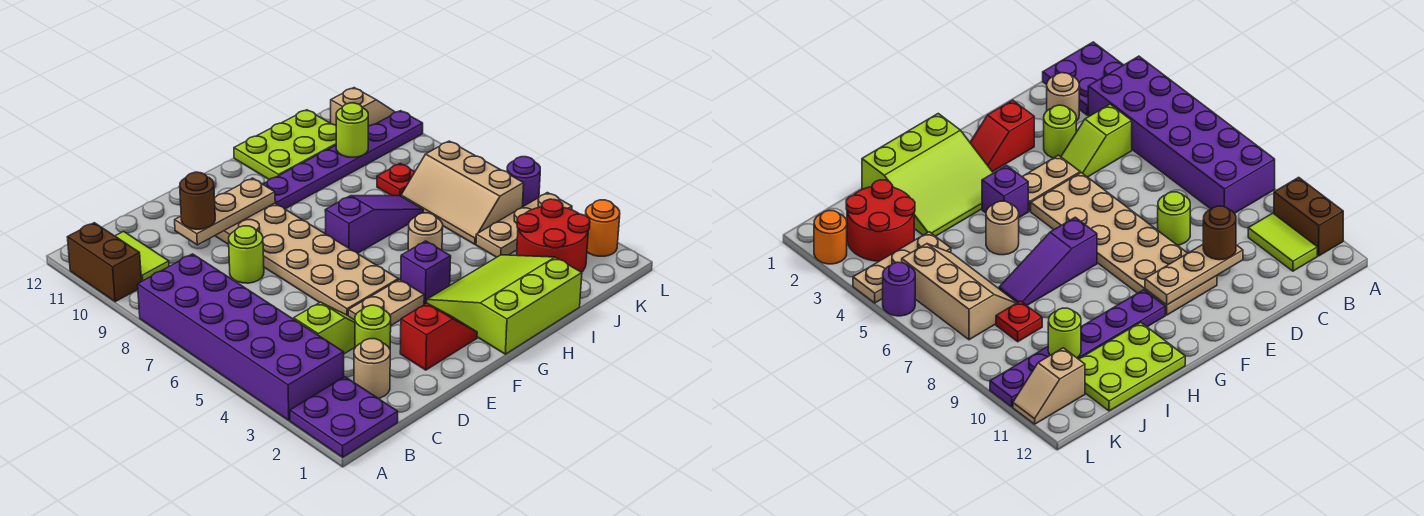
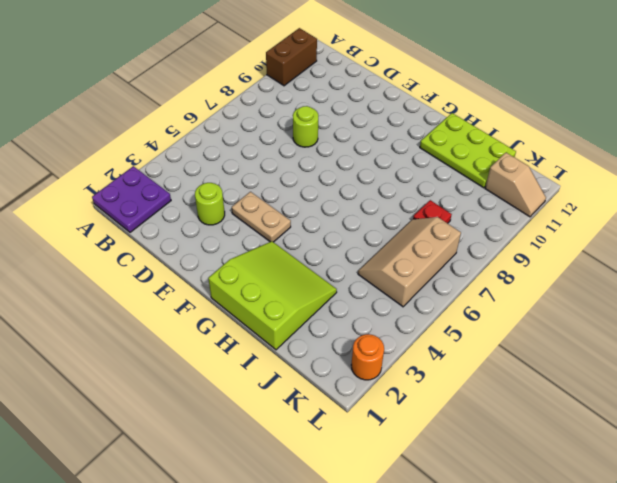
none -> purple brick A3:B8 level 1
none -> lime tile B10:B11 level 1
none -> tan round brick C2 level 1

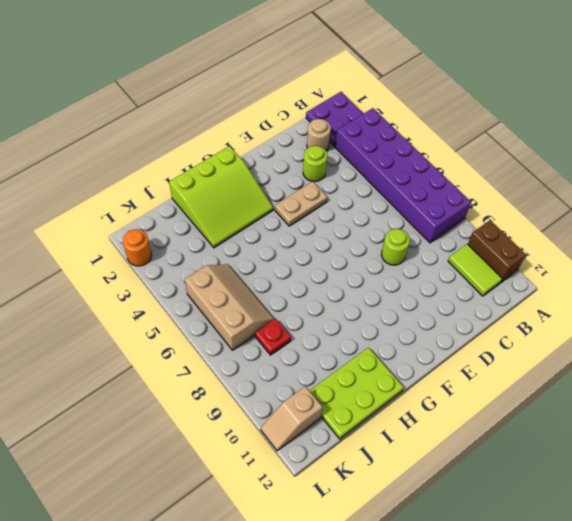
none -> lime slope C4:D4 level 1 top C
none -> red slope E2:F2 level 1 top E
none -> tan plate E5:F10 level 1

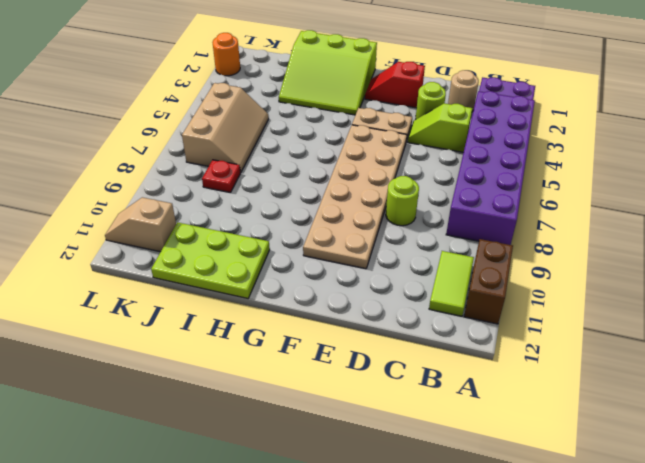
none -> purple brick G4 level 1
none -> purple slope G7:I7 level 1 top G
none -> purple plate G10:L10 level 1

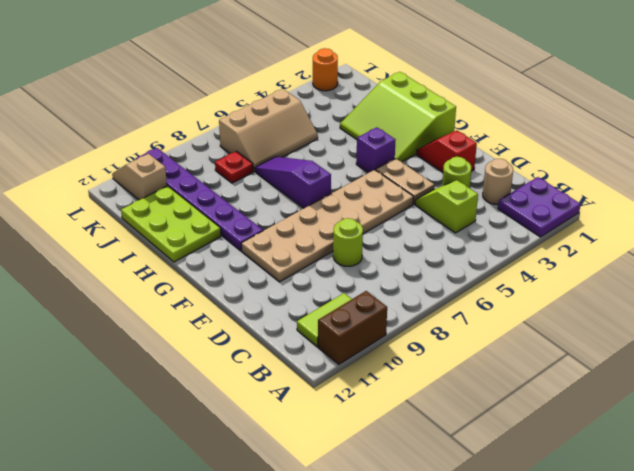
none -> purple brick A3:B8 level 1
none -> tan round brick H5 level 1
none -> red round brick J2:K3 level 1

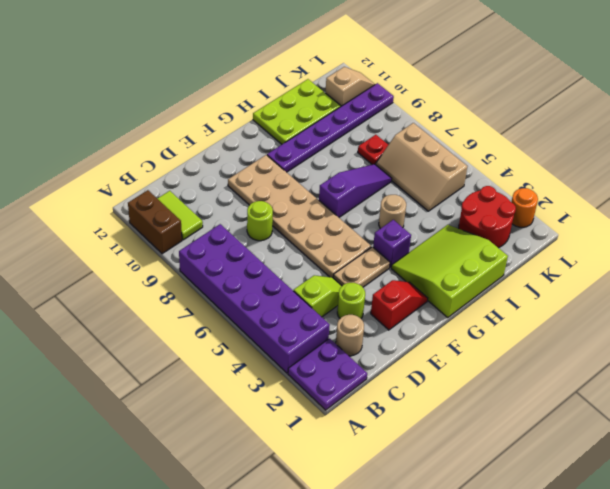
none -> tan plate J4:L4 level 1
none -> purple round brick L5 level 1
none -> tan plate D10:F10 level 2

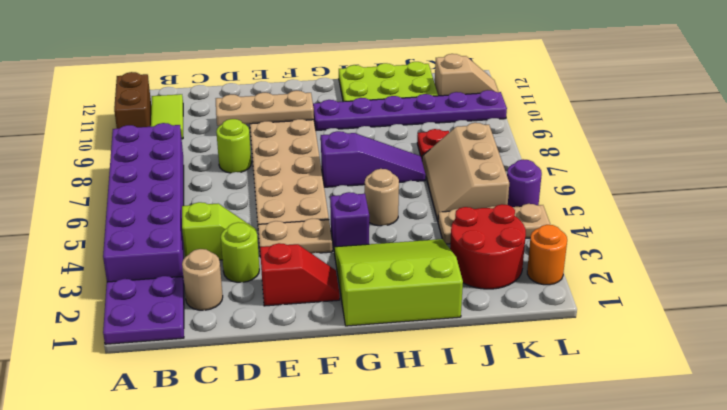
none -> lime round brick J10 level 2
none -> brown round brick D10 level 3

